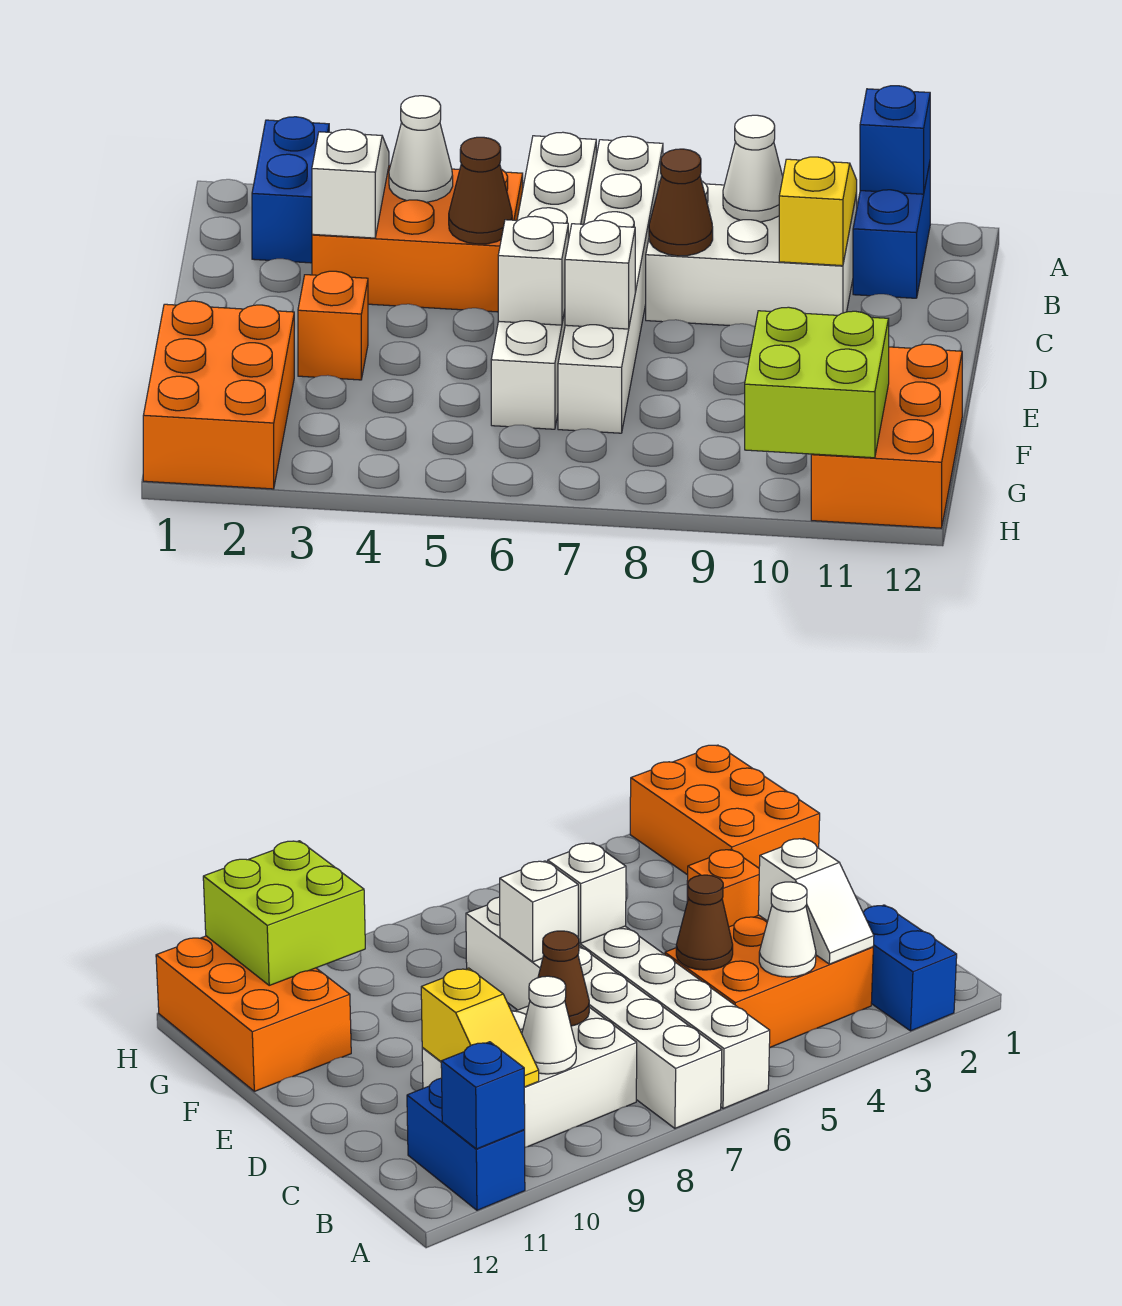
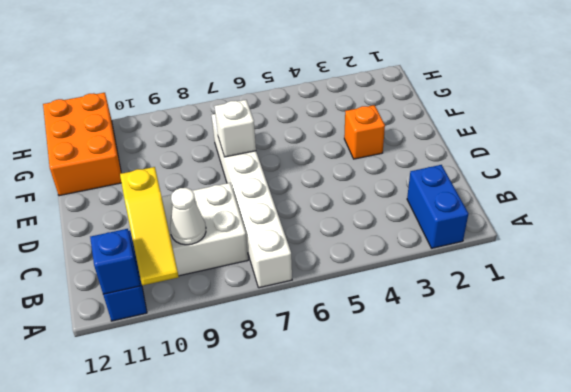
yellow slope A10:C10 level 2 top C -> yellow slope B10:C10 level 2 top C
none -> white brick A6:F6 level 1
none -> orange brick B3:C5 level 1
none -> orange brick F1:H2 level 1

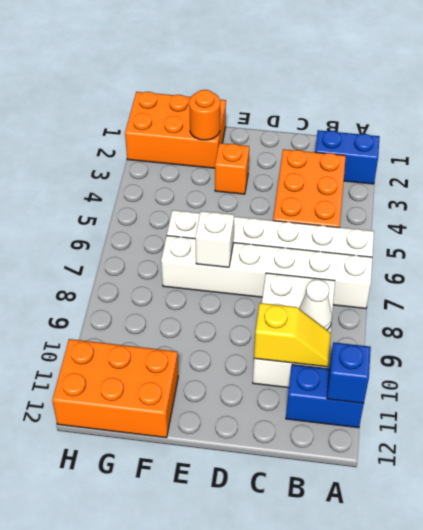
orange round brick F2 level 2 -> none
none -> white slope B3:C3 level 2 top C
none -> white cone B4 level 2
none -> brown cone C5 level 2

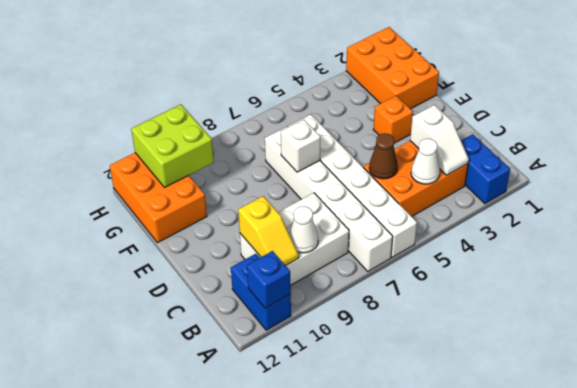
none -> brown cone C8 level 2
none -> white brick E6 level 2

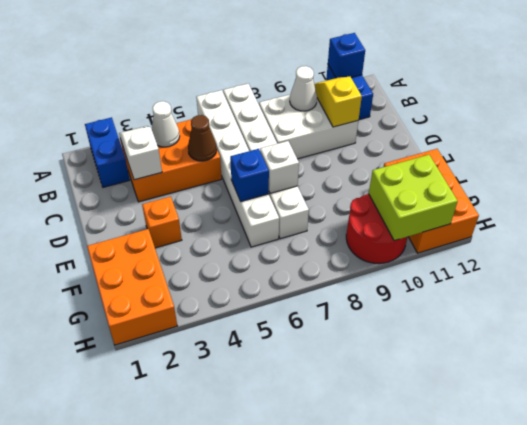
blue brick E6 level 2 -> white brick E6 level 2
red round brick G9:H10 level 1 -> none
none -> brown cone C8 level 2

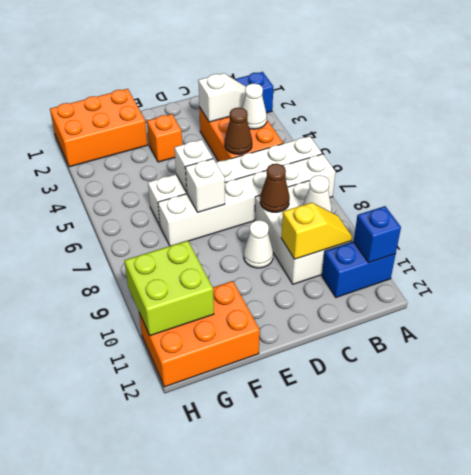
white cone D9 level 1 -> none

